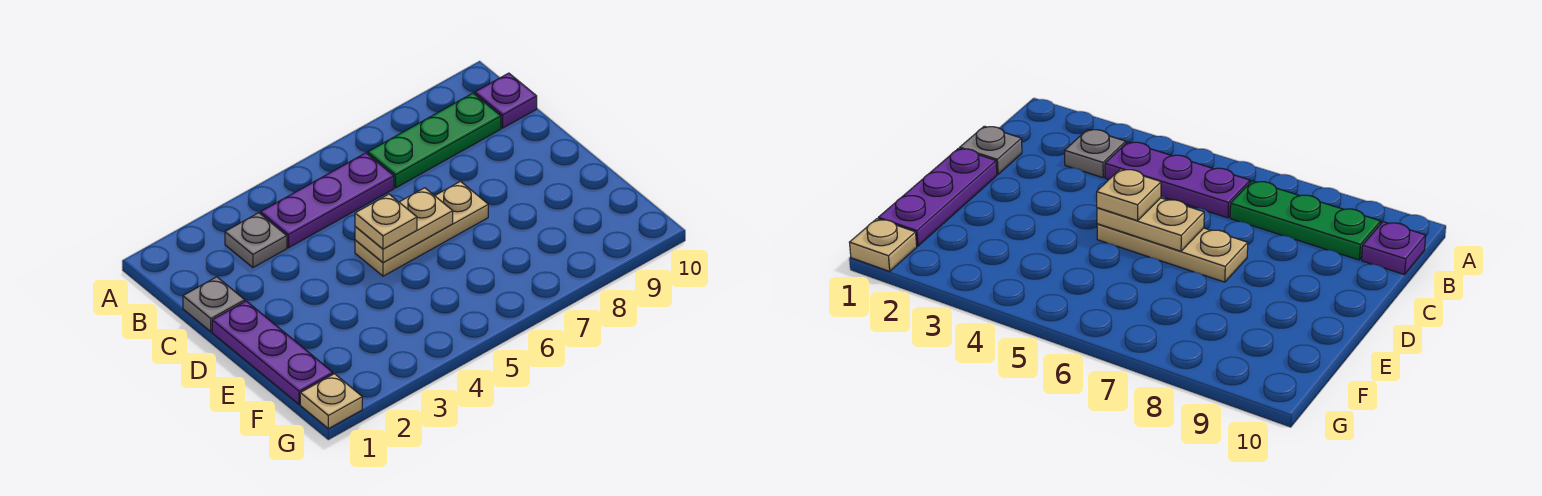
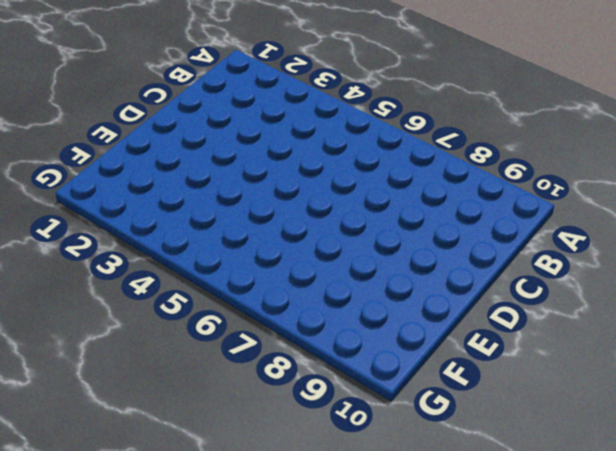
none -> grey plate B3 level 1
none -> purple plate B4:B6 level 1

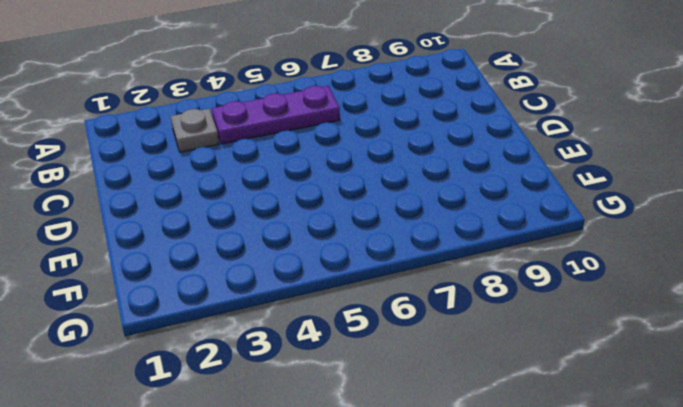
none -> green plate B7:B9 level 1
none -> purple plate B10 level 1

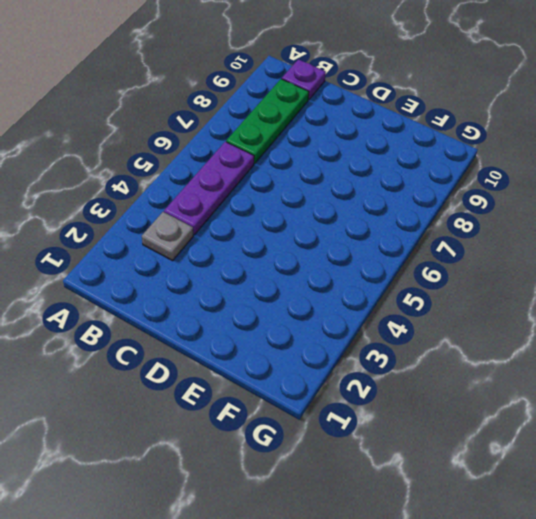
none -> grey plate C1 level 1
none -> purple plate D1:F1 level 1

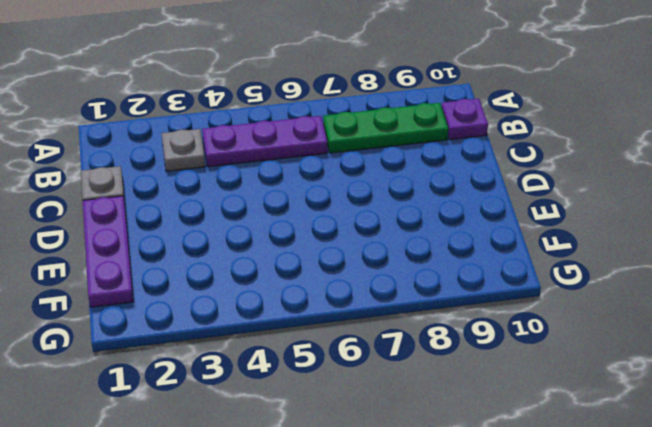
none -> tan plate D5:D7 level 1
none -> tan plate G1 level 1

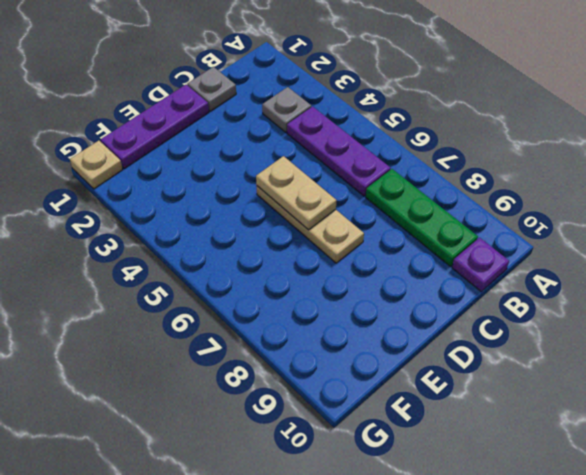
none -> tan plate D5 level 3

